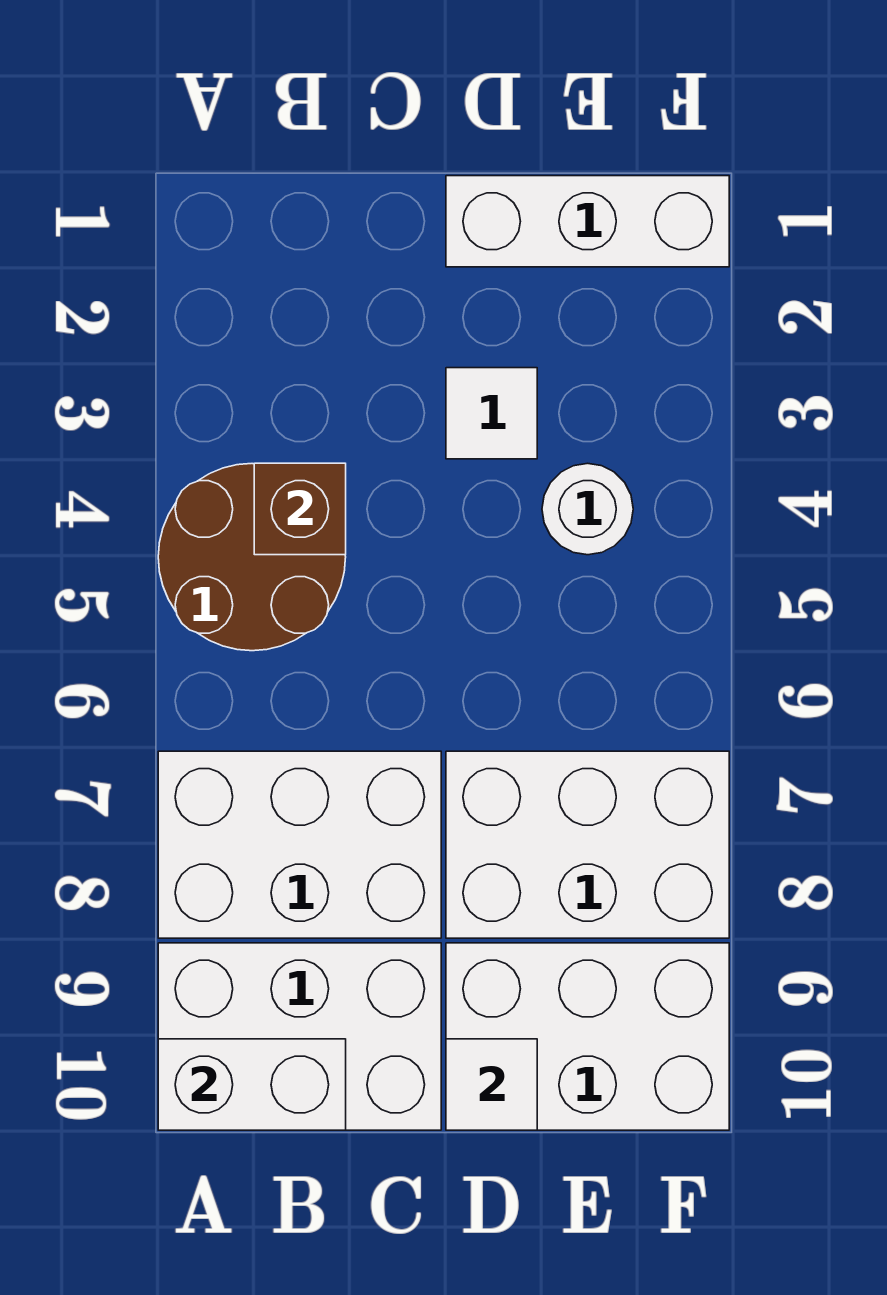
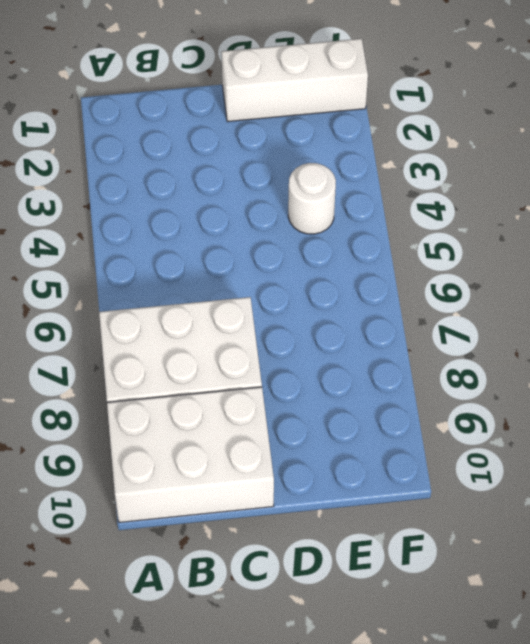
none -> brown round brick A4:B5 level 1
none -> white tile D3 level 1

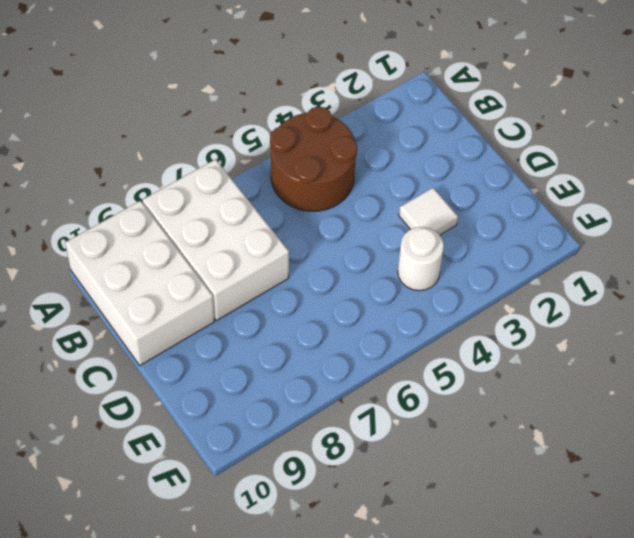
none -> white brick D1:F1 level 1
none -> white brick D7:F8 level 1

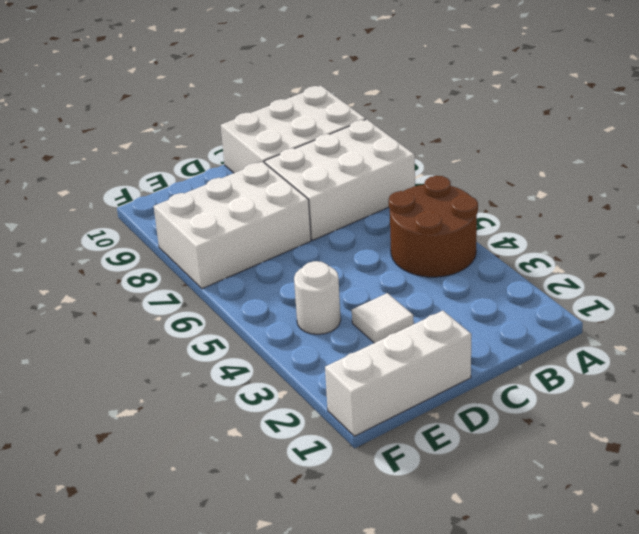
none -> white brick D9:F10 level 1
none -> white brick A10:B10 level 2

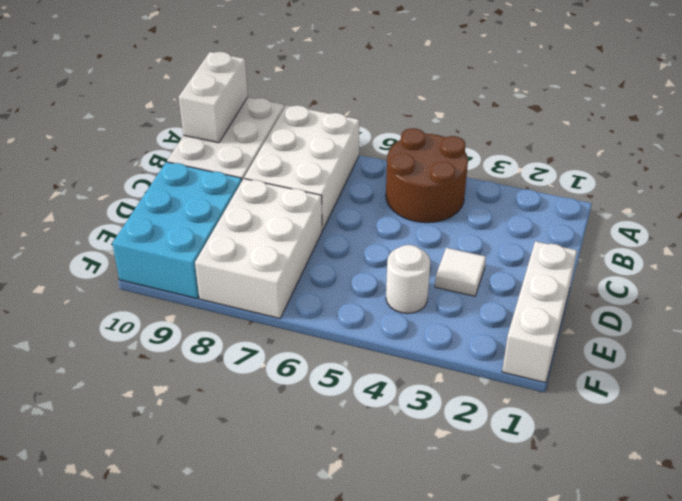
cyan brick D9:F10 level 1 -> white brick D9:F10 level 1
none -> brown brick B4 level 2
none -> white tile D10 level 2

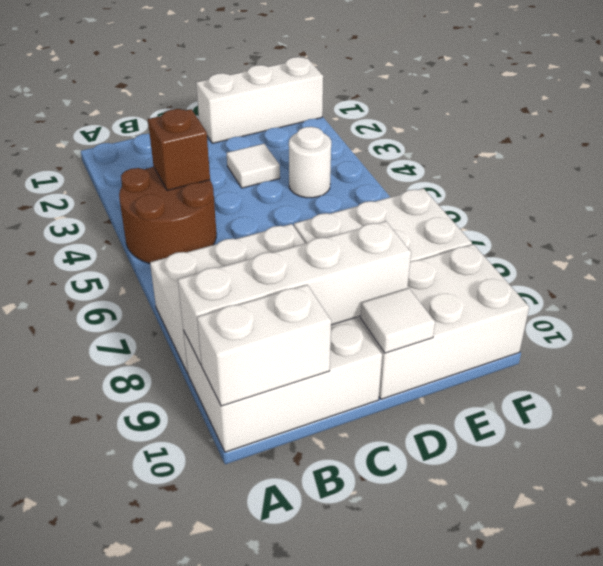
white brick A9:D9 level 2 -> none

